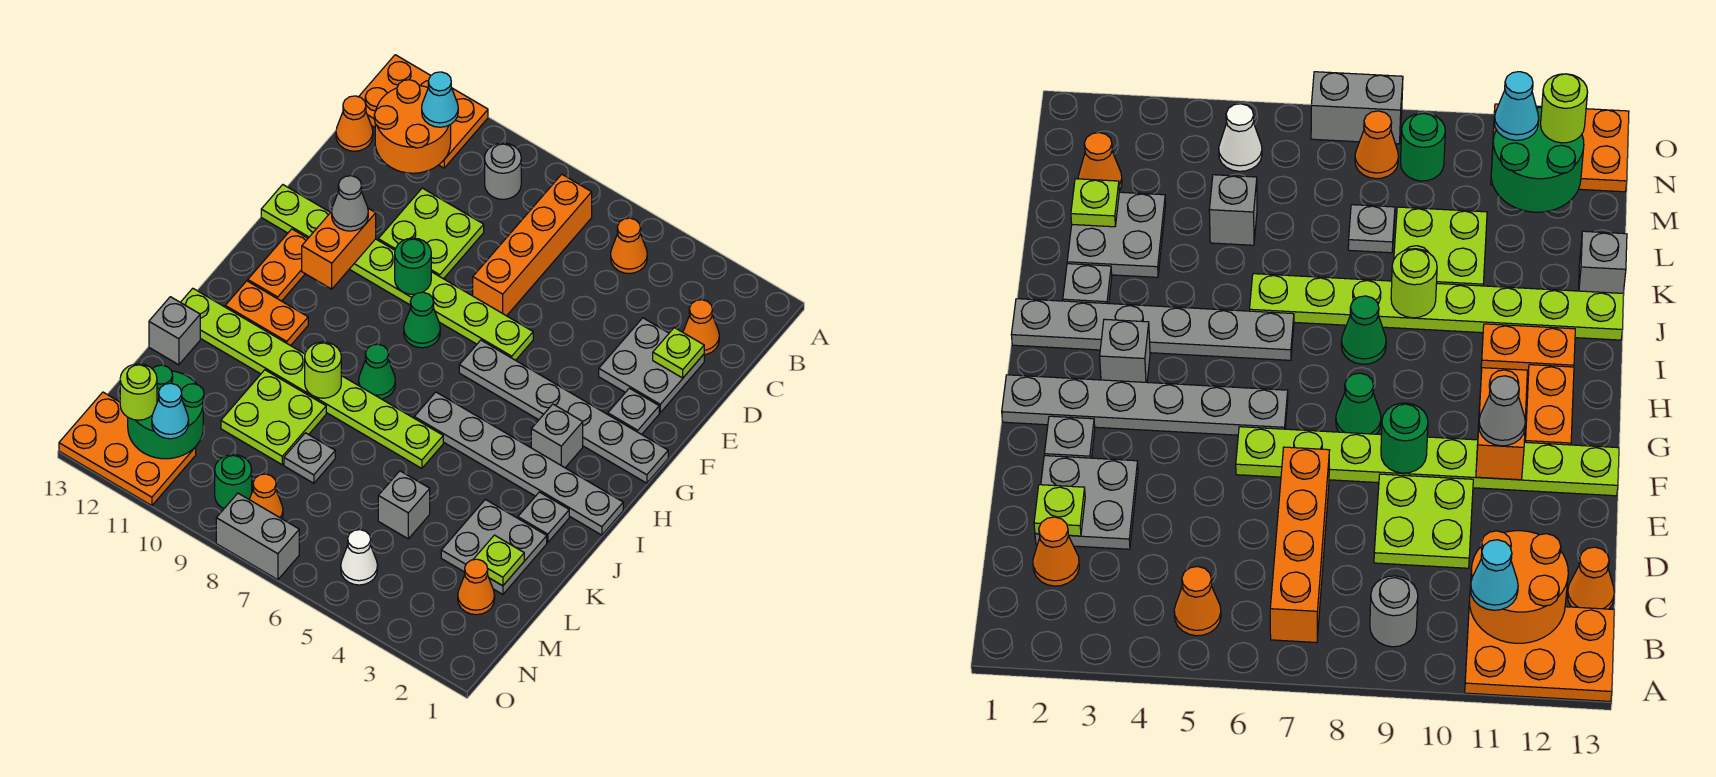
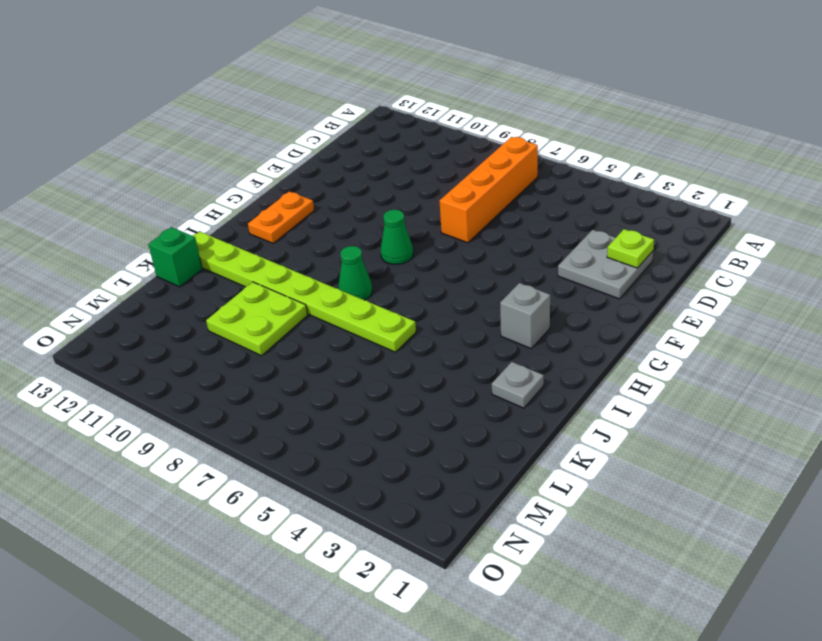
green brick K13 level 1 -> grey brick K13 level 1
none -> orange plate A11:B13 level 1
none -> orange cone B5 level 1
none -> grey round brick B9 level 1
none -> orange cone C2 level 1

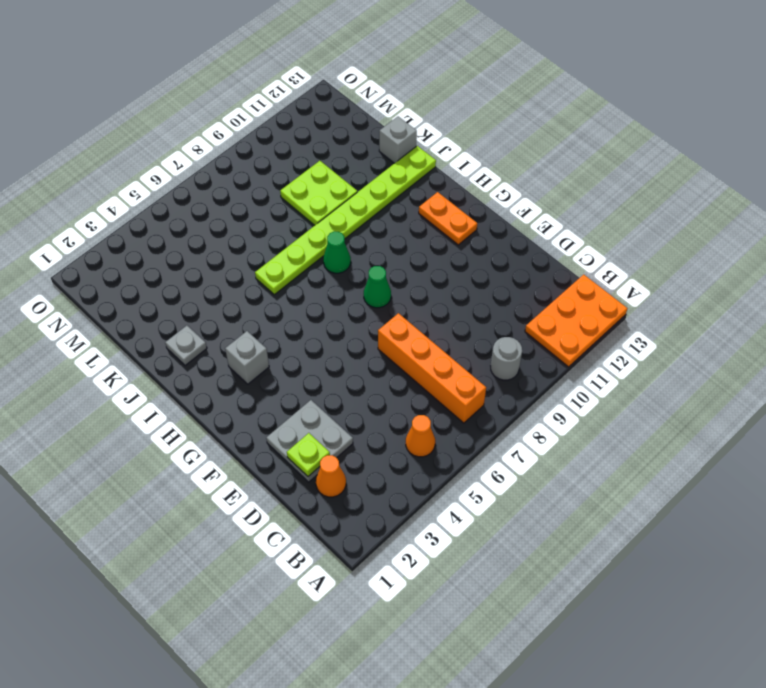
none -> orange cone C13 level 1
none -> lime plate D9:E10 level 1
none -> grey plate F2 level 1
none -> lime plate F6:F13 level 1

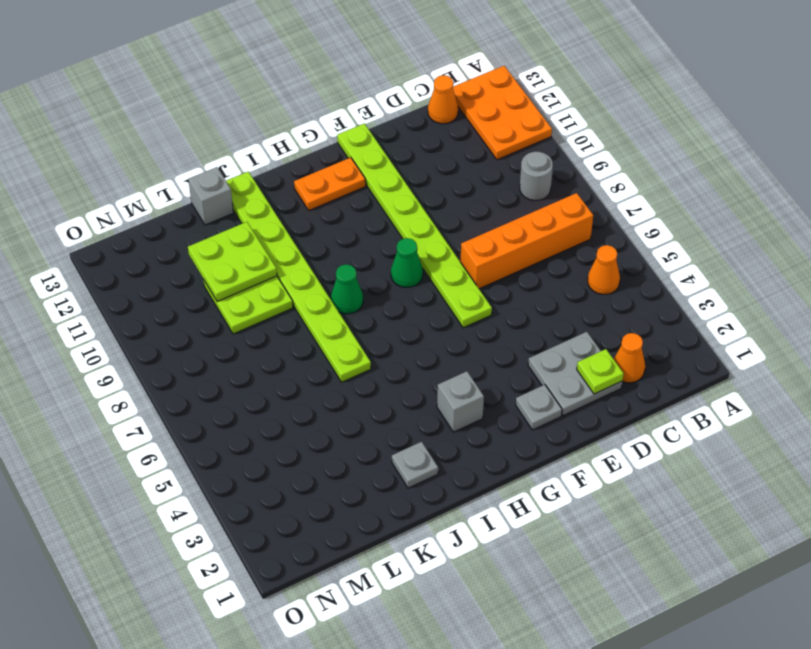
lime plate K10:L11 level 2 -> lime plate D9:E10 level 1
none -> grey plate G1:G6 level 1
none -> grey plate I1:I6 level 1
none -> orange plate I11:I12 level 1
none -> grey plate K2:L3 level 1

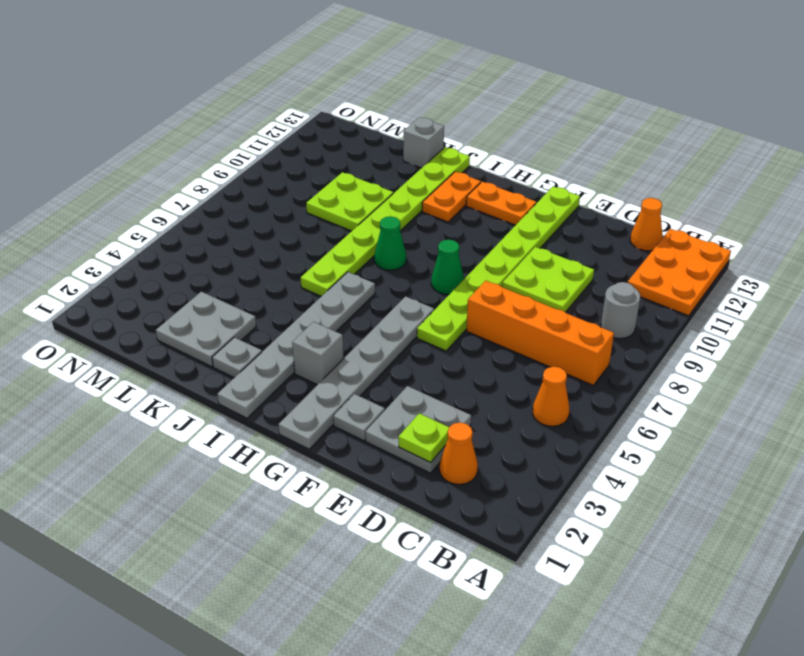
none -> grey brick L5 level 1
none -> grey plate L8 level 1
none -> orange cone M2 level 1
none -> white cone N5 level 1

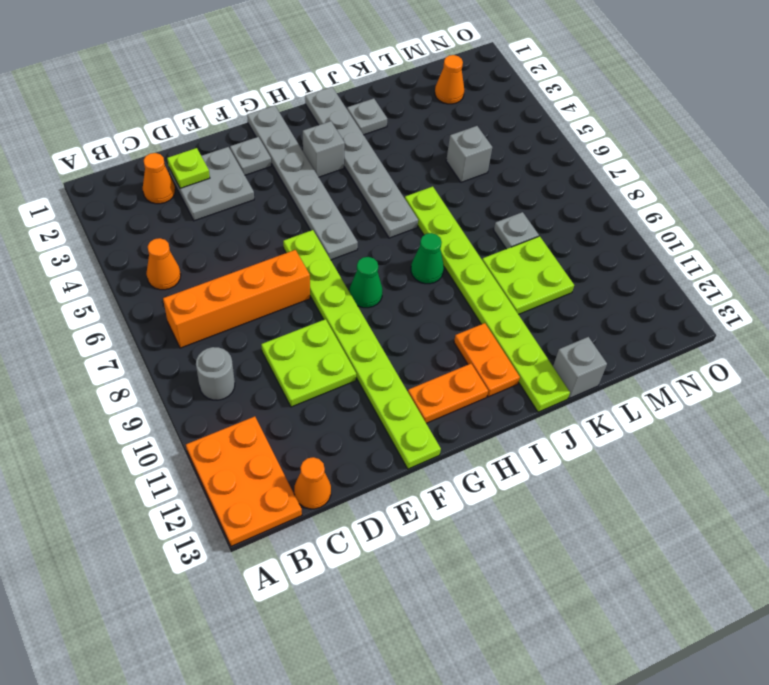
none -> grey plate K2:L3 level 1
none -> white cone N5 level 1
none -> orange cone N8 level 1
none -> green round brick N9 level 1

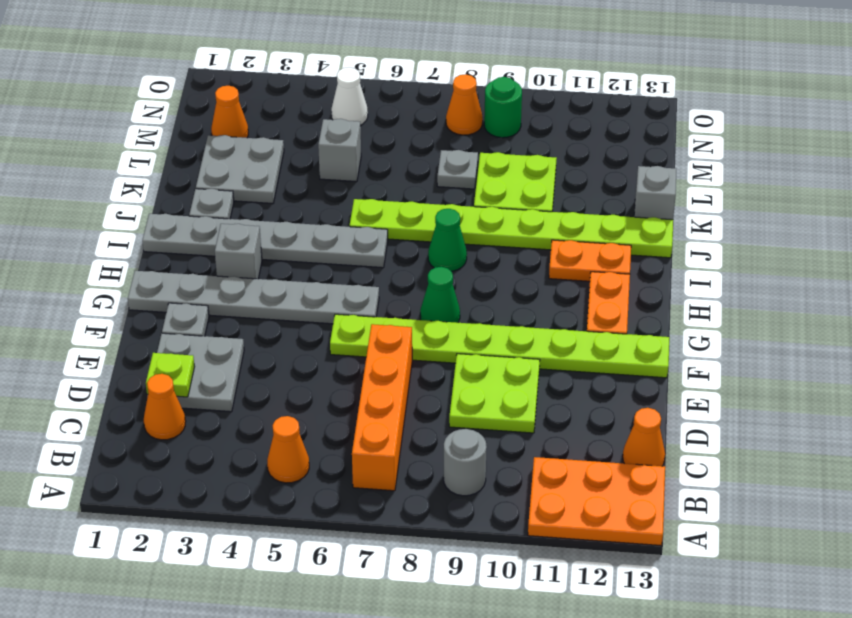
none -> orange plate N11:O13 level 1
none -> grey brick O7:O8 level 1
none -> orange round brick B11:C12 level 2
none -> green round brick F9 level 2

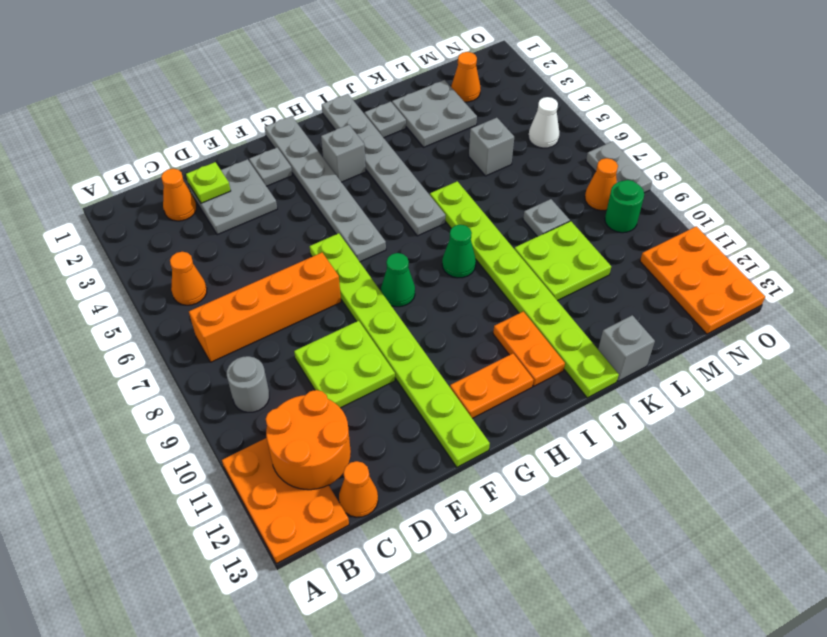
grey plate O7:O8 level 1 -> grey brick O7:O8 level 1
none -> green round brick F9 level 2
none -> orange brick F11:G11 level 2
none -> lime round brick J9 level 2
none -> lime plate L2 level 2

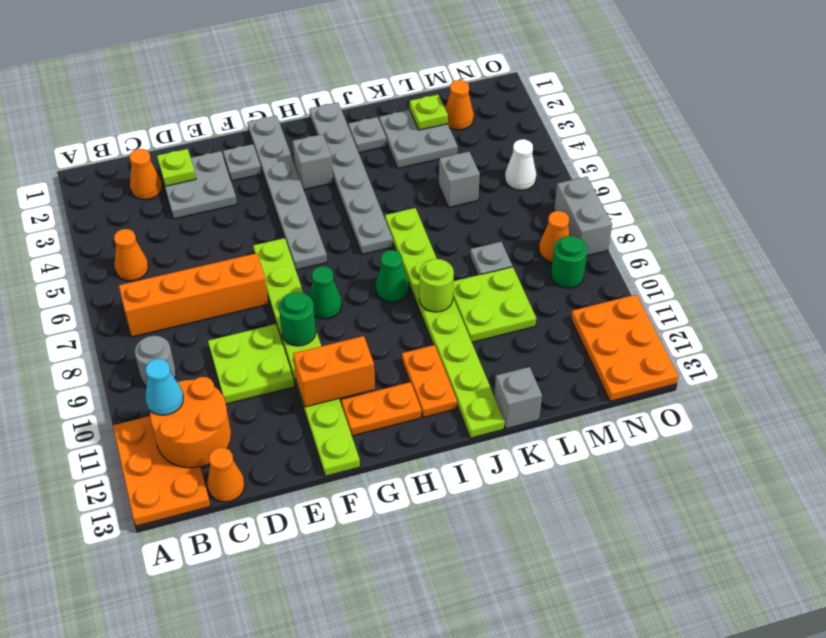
none -> green round brick M11:N12 level 2
none -> grey cone F11 level 3
none -> cyan cone N11 level 3
none -> lime round brick N12 level 3

